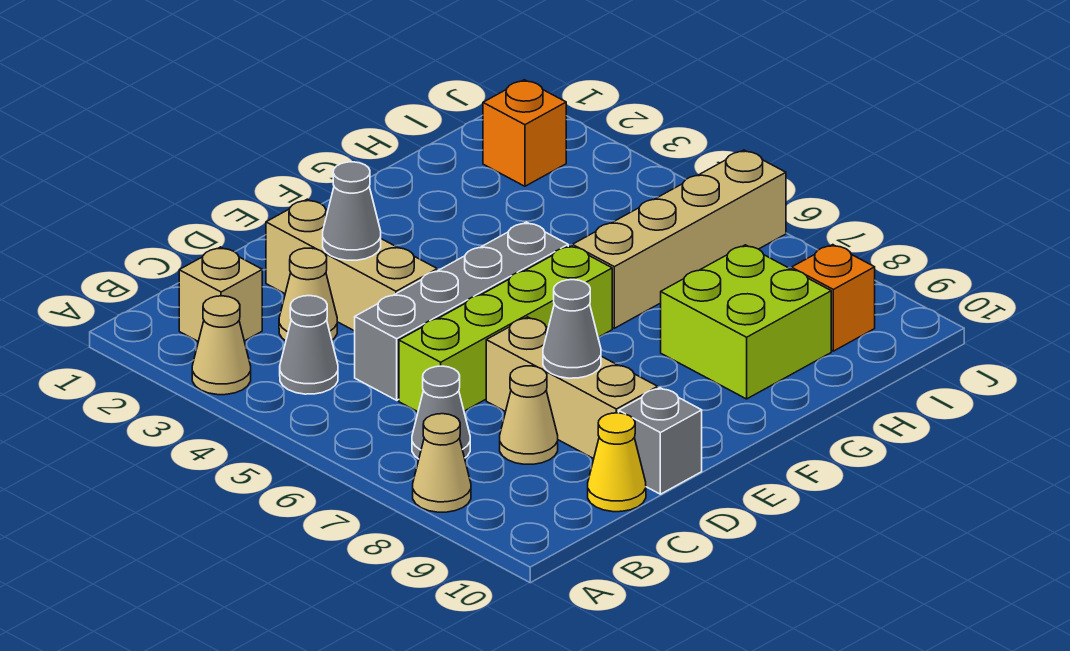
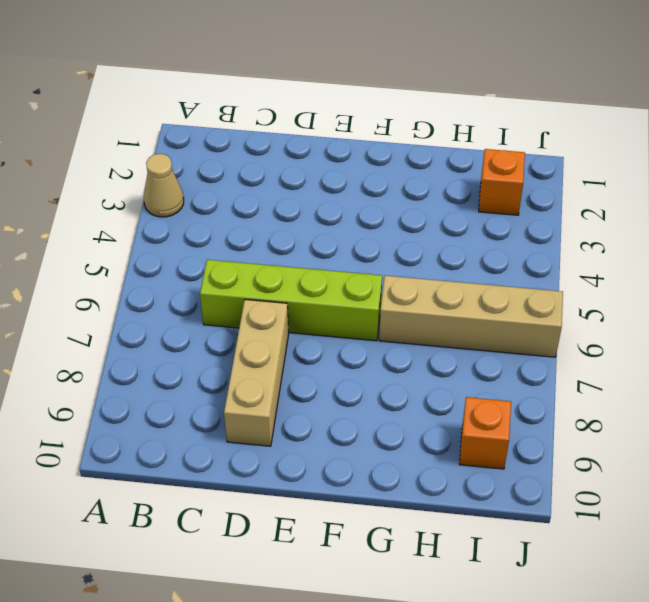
none -> tan cone A8 level 1
none -> tan brick B2 level 1
none -> grey cone B4 level 1

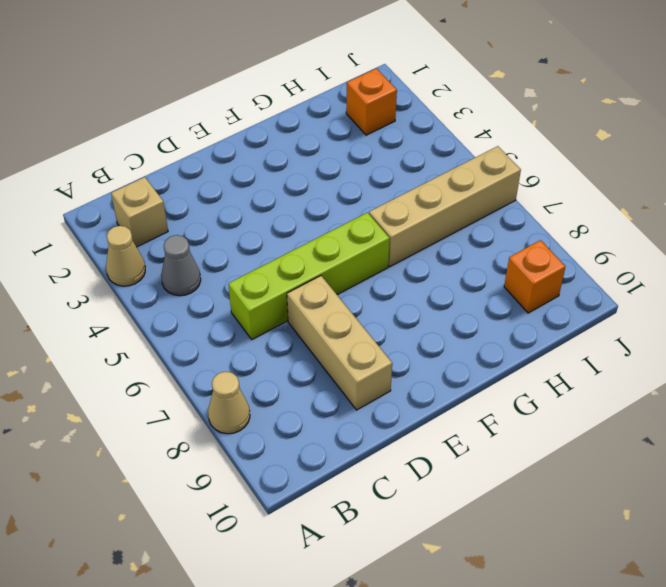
none -> grey cone B7 level 1
none -> tan cone C3 level 1
none -> grey brick C5:F5 level 1

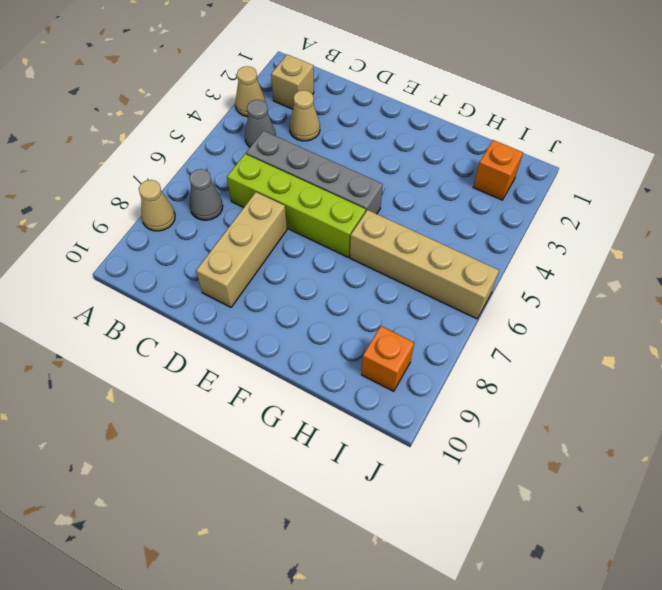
none -> tan cone C8 level 1
none -> yellow cone C10 level 1
none -> tan brick D2:D4 level 1

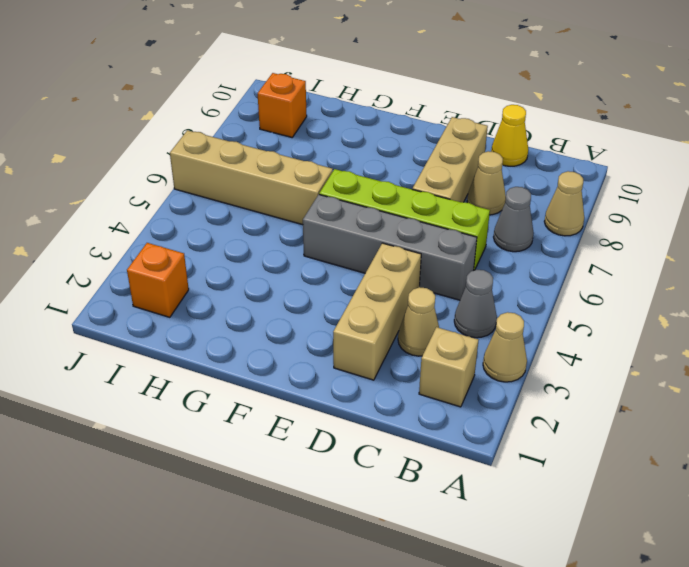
none -> grey brick D10 level 1
none -> lime brick G8:H9 level 1
none -> grey cone D3 level 2

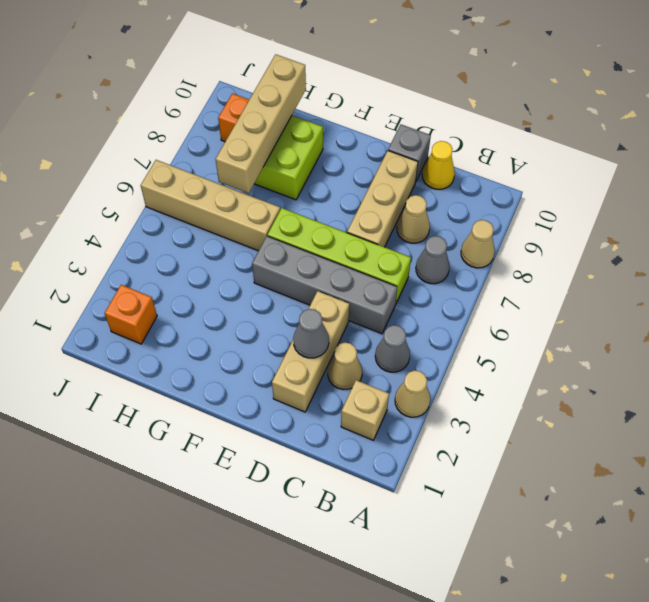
tan brick H7:H10 level 2 -> none
none -> grey cone D8 level 2

